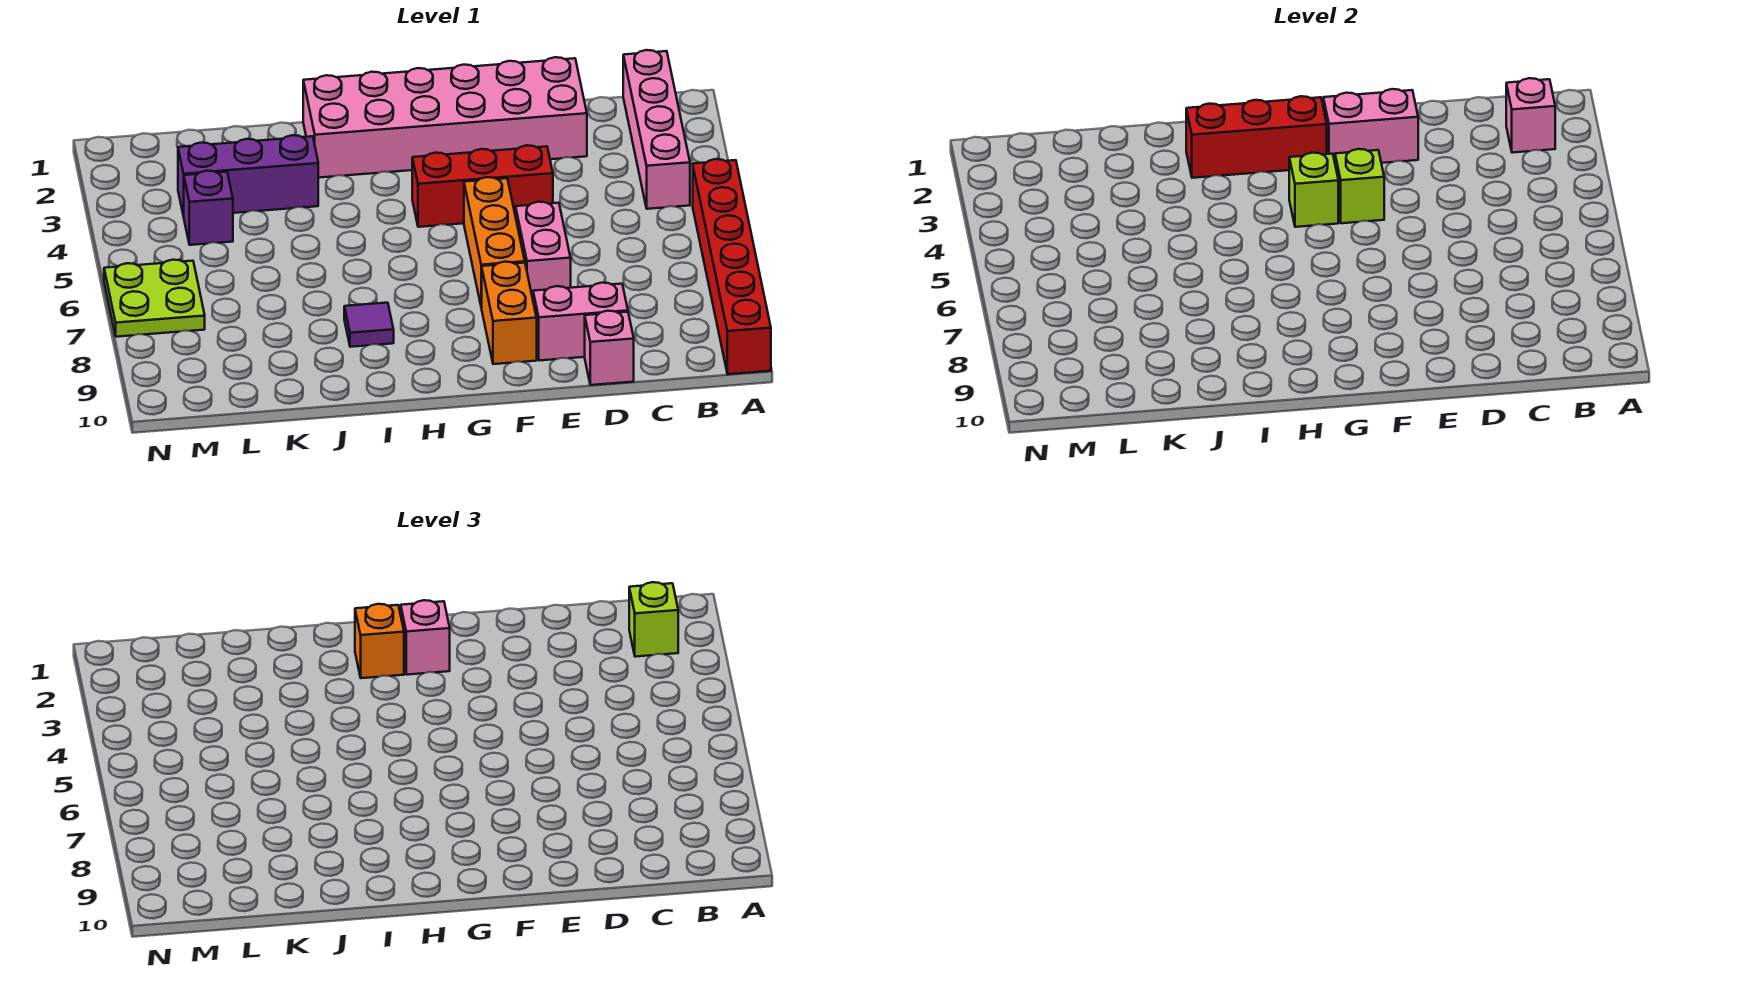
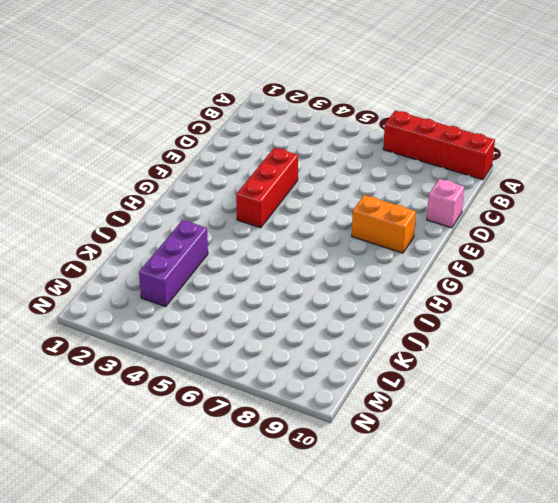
red brick A7:A10 level 1 -> red brick A5:A10 level 1
none -> pink brick B1:B4 level 1
none -> pink brick D1:I2 level 1
none -> pink brick D9:E9 level 1

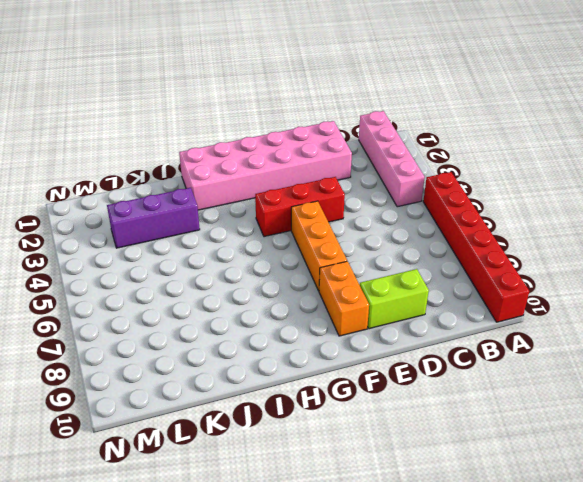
lime brick D9:E9 level 1 -> pink brick D9:E9 level 1
none -> pink brick D10 level 1
none -> pink brick E6:E7 level 1
none -> purple tile I8 level 1

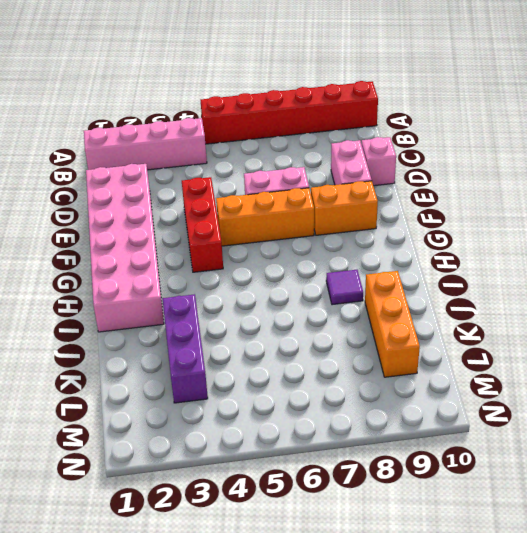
orange brick J9:L9 level 1 -> none
none -> purple brick L4 level 1
none -> lime plate M6:N7 level 1
none -> pink brick B2 level 2

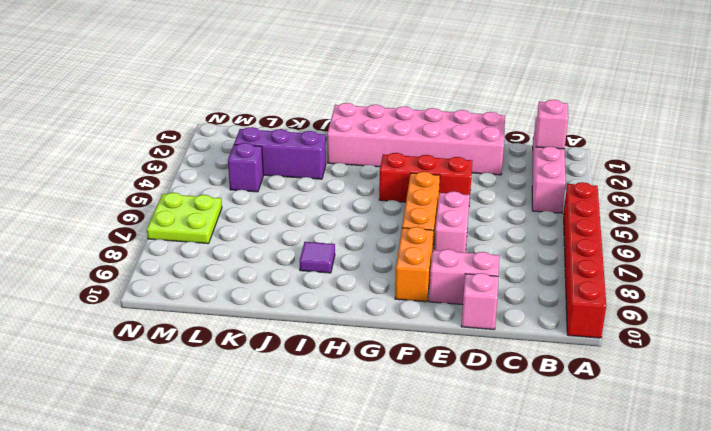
none -> pink brick E2:F2 level 2
none -> lime brick F4 level 2
none -> red brick G2:I2 level 2

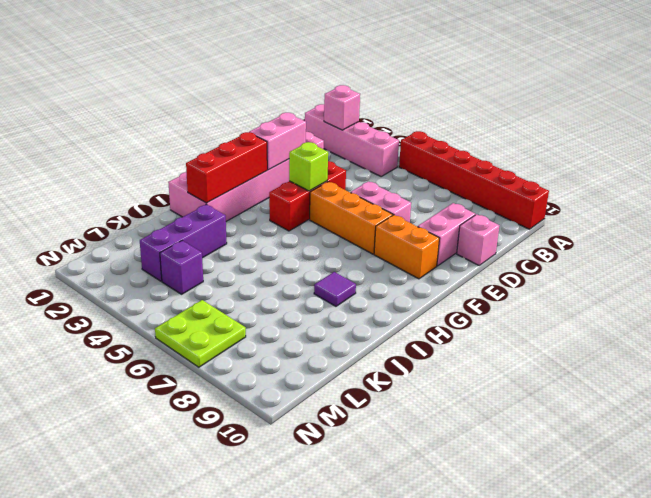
none -> lime brick G4 level 2
none -> lime brick B2 level 3
none -> pink brick G2 level 3

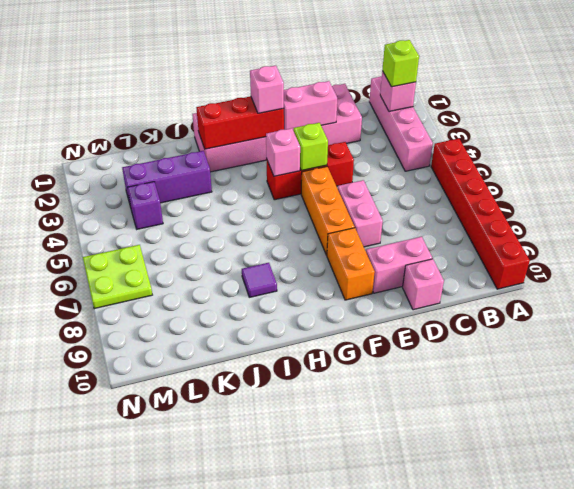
pink brick G4 level 2 -> lime brick G4 level 2
none -> orange brick H2 level 3

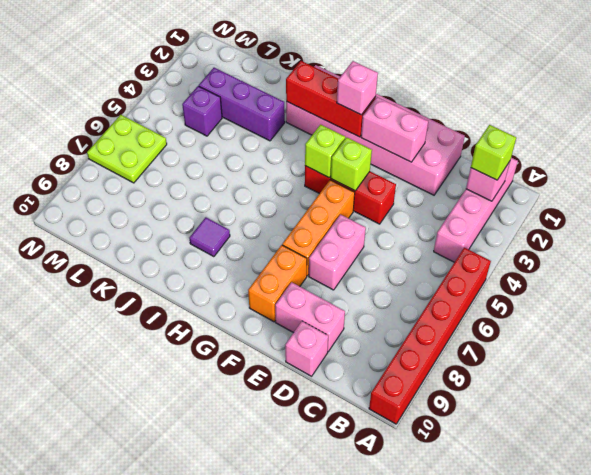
none -> orange brick H2 level 3

